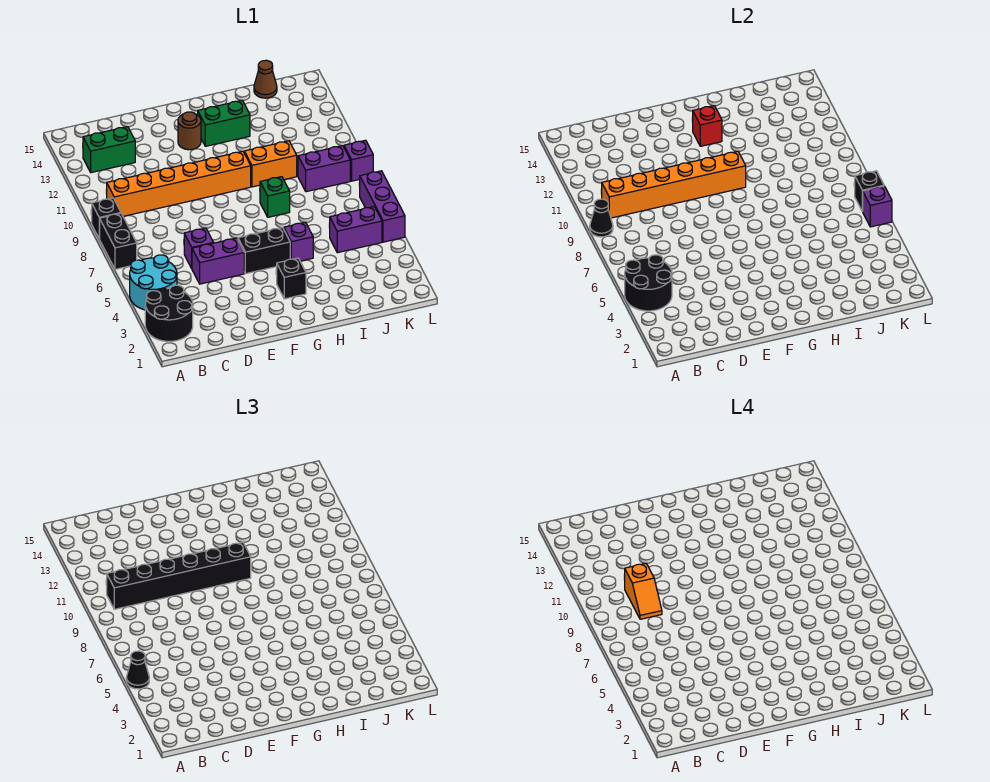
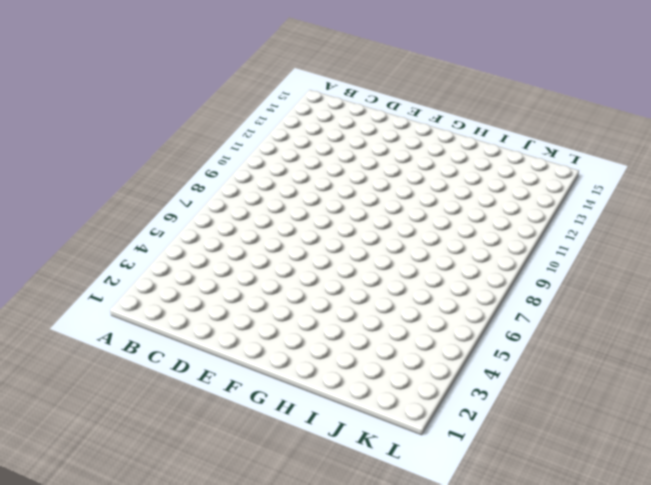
none -> black round brick A2:B3 level 1
none -> cyan round brick A4:B5 level 1
none -> black brick A7:A8 level 1

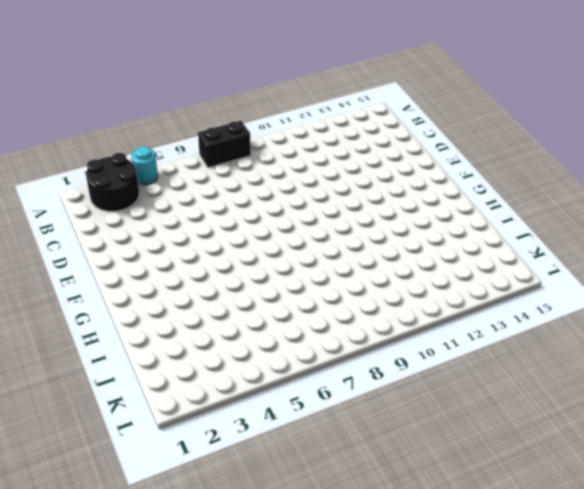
cyan round brick A4 level 1 -> cyan round brick A4:B5 level 1
none -> black brick A9 level 1
none -> orange brick B10:G10 level 1
none -> green brick B13:C13 level 1

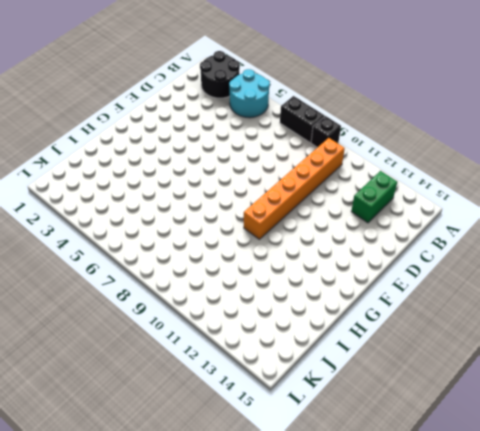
none -> purple brick D5:E5 level 1
none -> purple brick D6 level 1
none -> black brick F5:G5 level 1

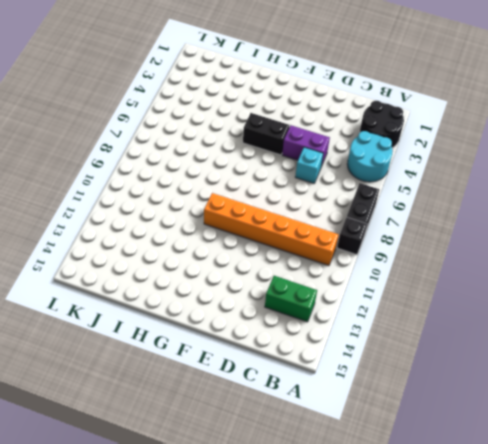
cyan brick D6 level 1 -> purple brick D6 level 1
none -> brown round brick F13 level 1
none -> black brick G3 level 1
none -> green brick G13:H13 level 1

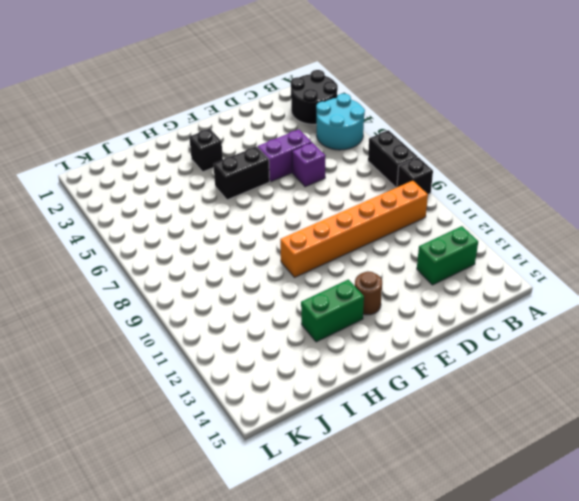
none -> purple brick H5 level 1
none -> green brick H8 level 1
none -> orange brick H10:I10 level 1

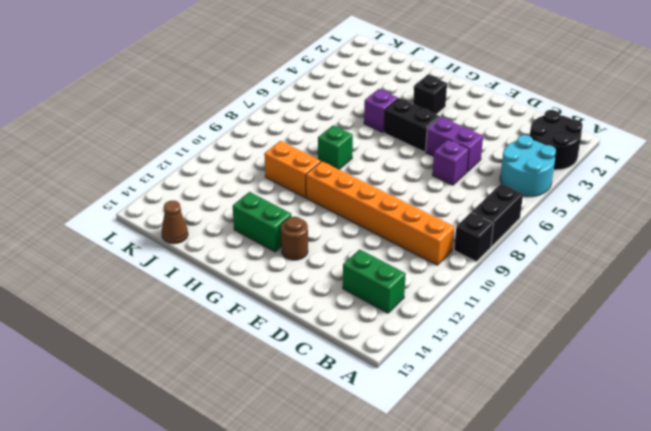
none -> purple brick J5:K5 level 1
none -> purple brick J9:K9 level 1
none -> purple brick L5:L7 level 1

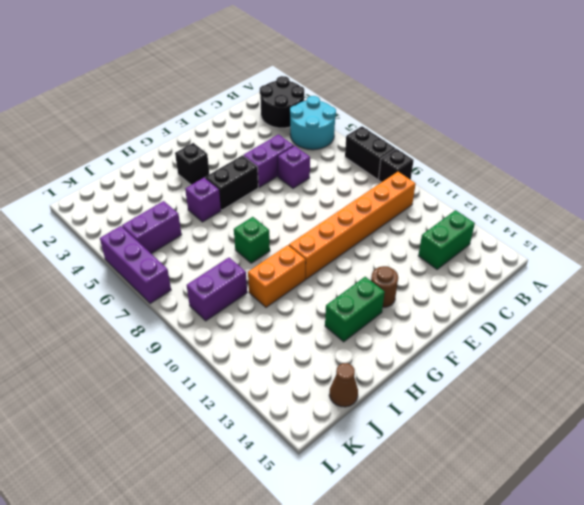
none -> purple brick L9 level 1
none -> black round brick A4:B5 level 2
none -> black cone A9 level 2

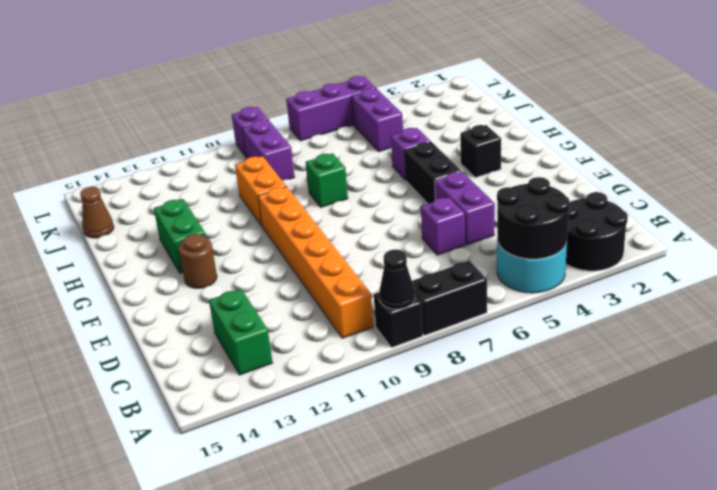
none -> orange brick B10:G10 level 2
none -> red brick G13 level 2
none -> purple brick L6 level 2

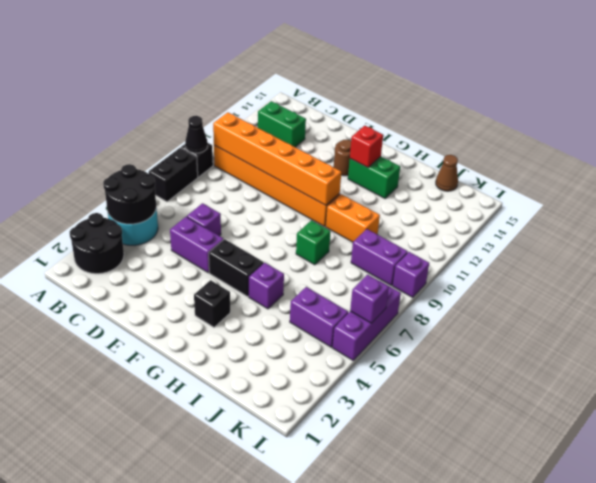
none -> black brick L7 level 2
none -> black cone A5 level 3
none -> black brick B10:G10 level 3

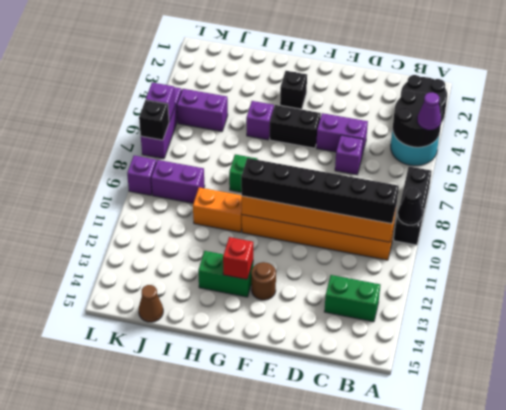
purple cone A5 level 3 -> black cone A5 level 3
none -> orange slope C9:C10 level 4 top 10

